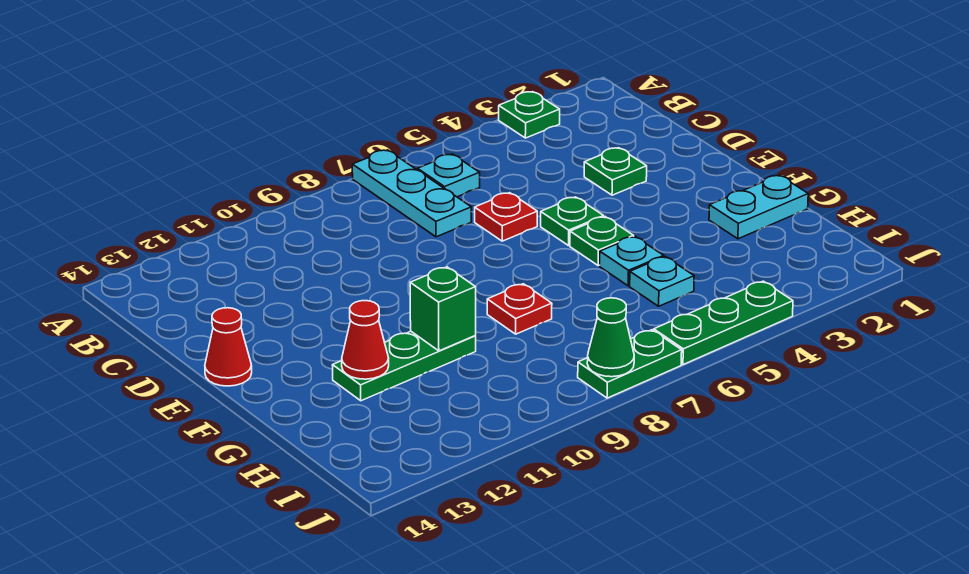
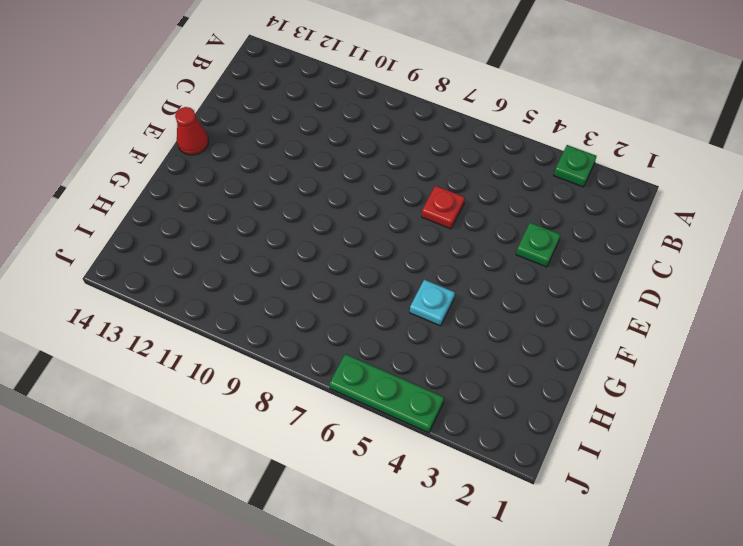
none -> cyan plate A7:C7 level 1
none -> cyan plate B6 level 1
none -> green plate E5 level 1

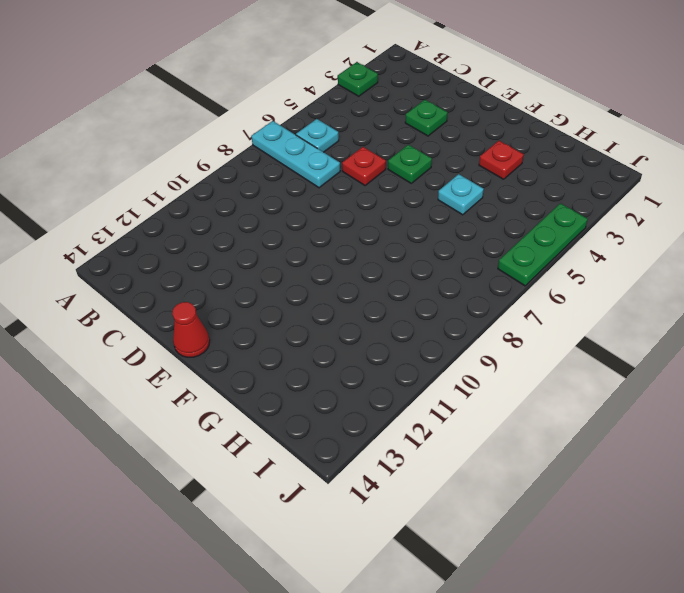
red plate G3 level 1 -> red plate G8 level 1
none -> green plate F5 level 1
none -> cyan plate G1:G2 level 1
none -> green plate G10:G12 level 1

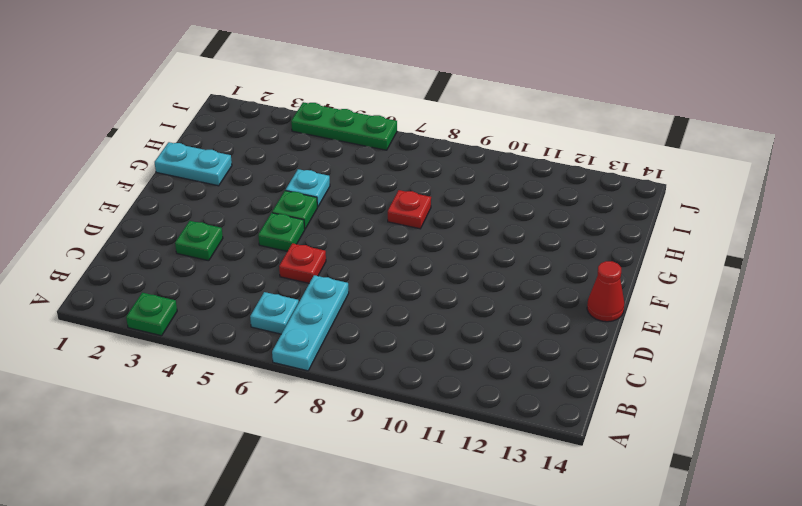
none -> green plate G10:G12 level 1
none -> cyan plate H5 level 1
none -> green plate J7:J8 level 1

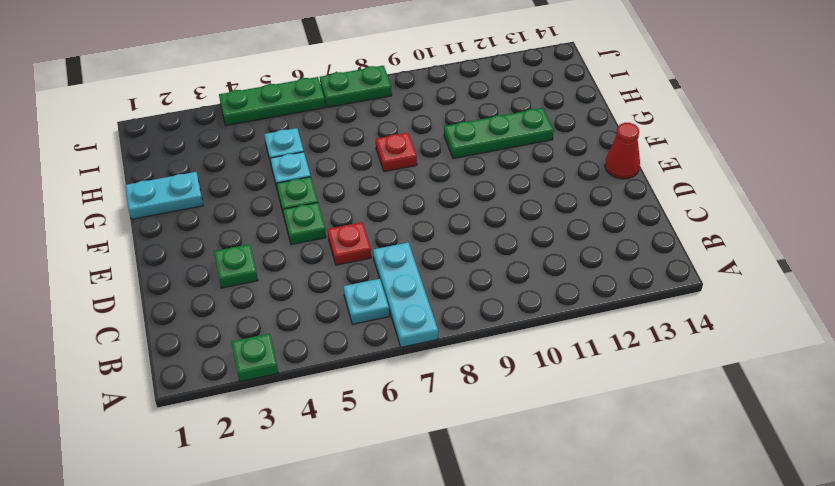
none -> green brick G10 level 2
none -> red cone G12 level 2
none -> green cone J8 level 2

